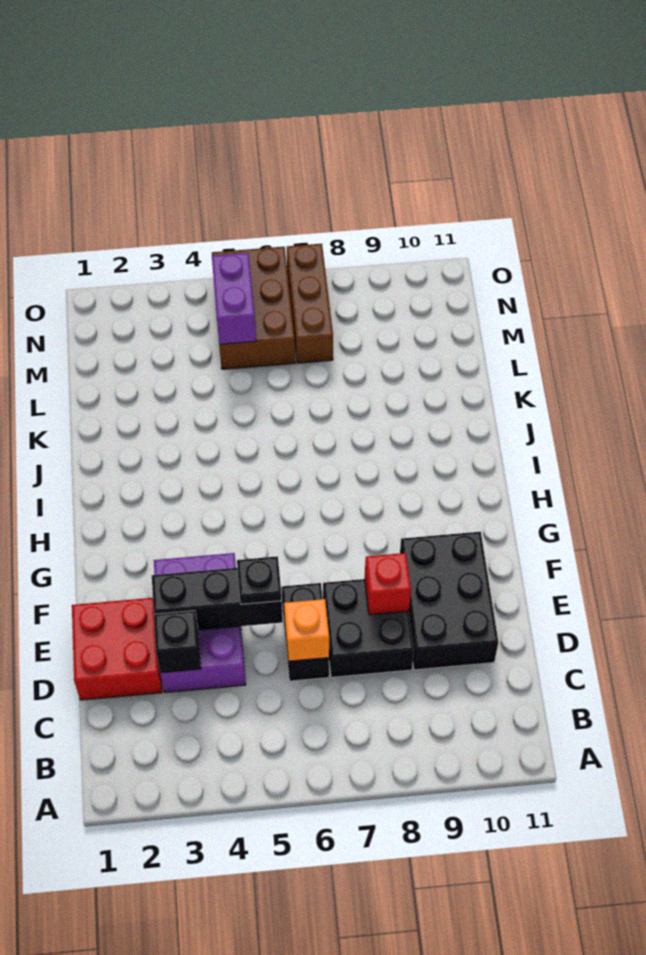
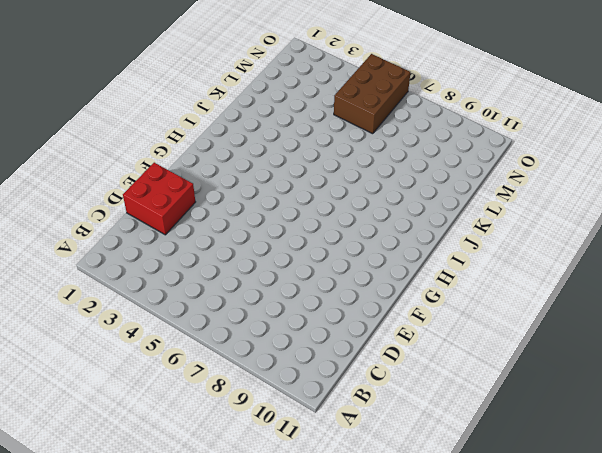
none -> purple brick D3:F4 level 1
none -> black brick D6:E6 level 1
none -> black brick D7:E8 level 1

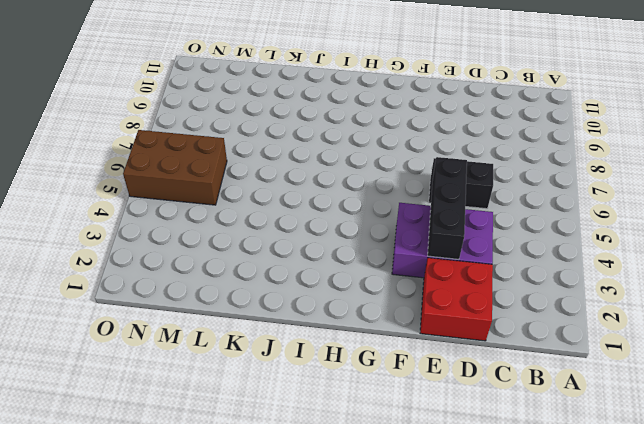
none -> black brick D7:E8 level 1
none -> black brick D9:F10 level 1
none -> brown brick M7:O7 level 1

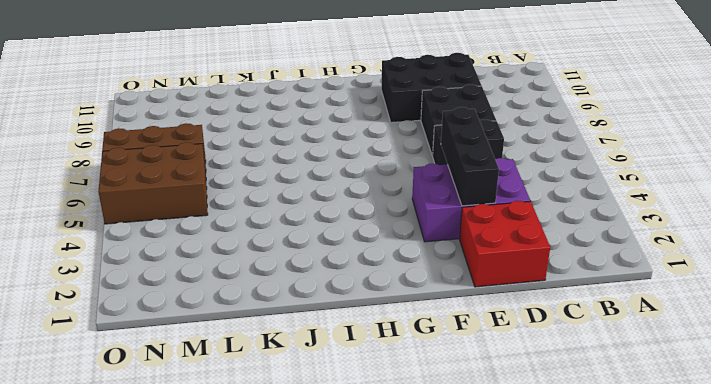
none -> black brick D3 level 2
none -> orange brick D6 level 2
none -> red brick E8 level 2

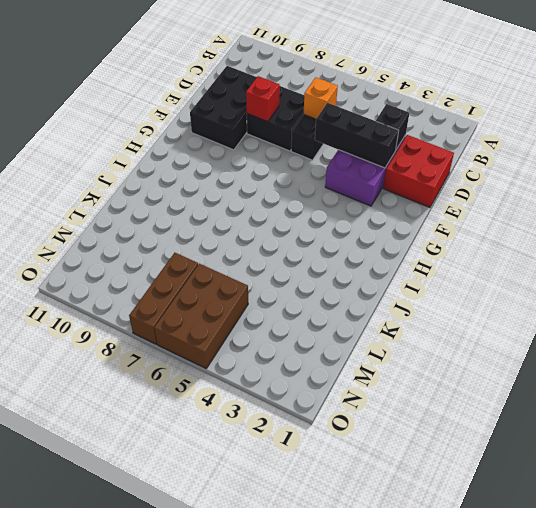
none -> purple brick M5:N5 level 2
none -> black plate E5 level 3

